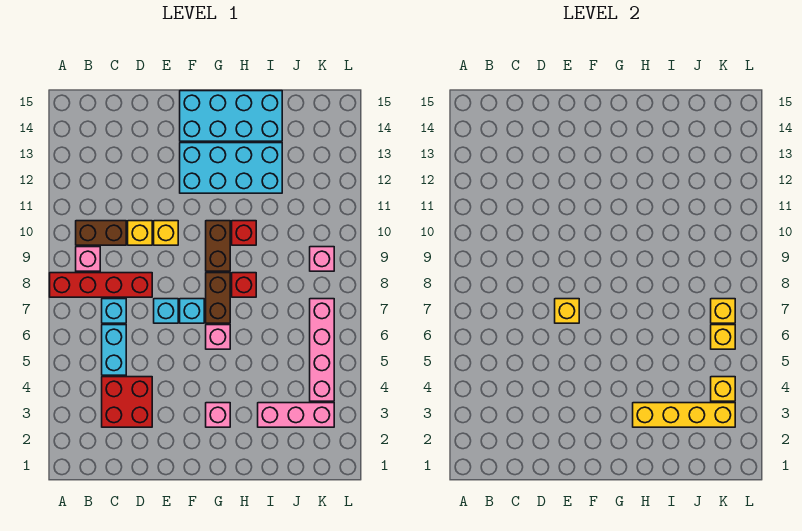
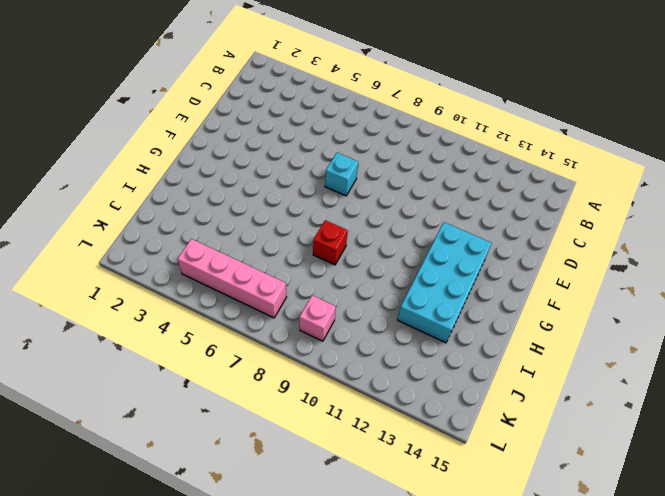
none -> red brick A8:D8 level 1
none -> pink brick B9 level 1
none -> brown brick B10:C10 level 1

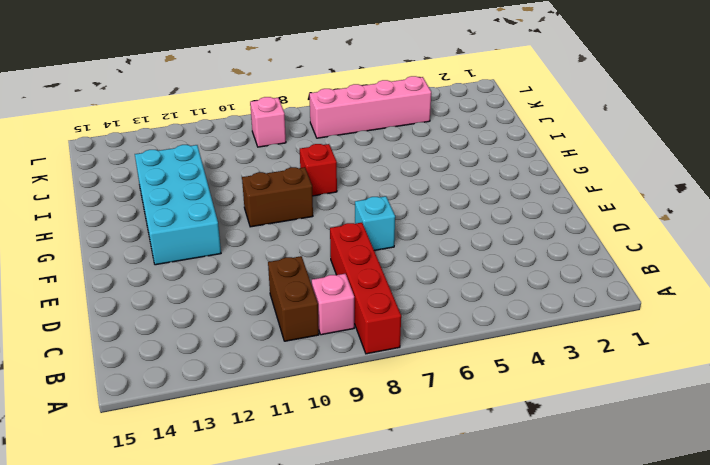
none -> red brick C3:D4 level 1
none -> cyan brick C5:C6 level 1
none -> cyan brick C7 level 1

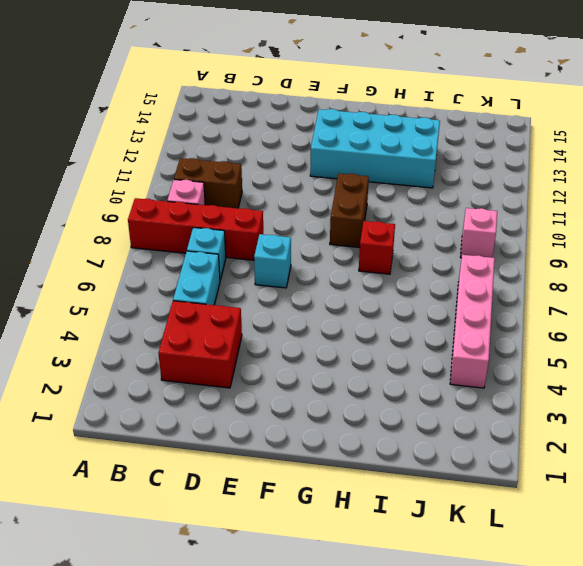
none -> yellow brick D10 level 1
none -> yellow brick E10 level 1
none -> cyan brick F7 level 1

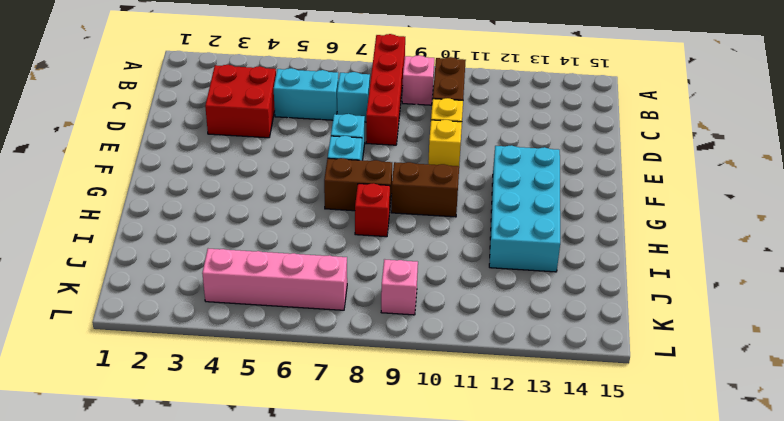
none -> cyan brick F14:I15 level 1
none -> pink brick G3 level 1
none -> pink brick G6 level 1

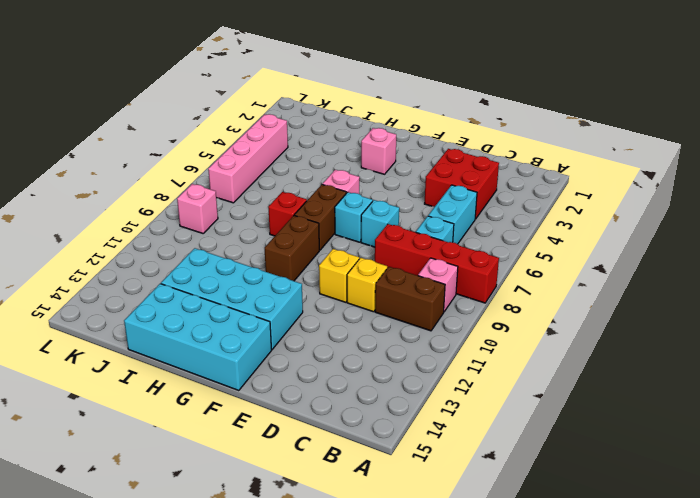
none -> red brick H10 level 1
none -> pink brick I3:K3 level 1
none -> yellow brick E7 level 2

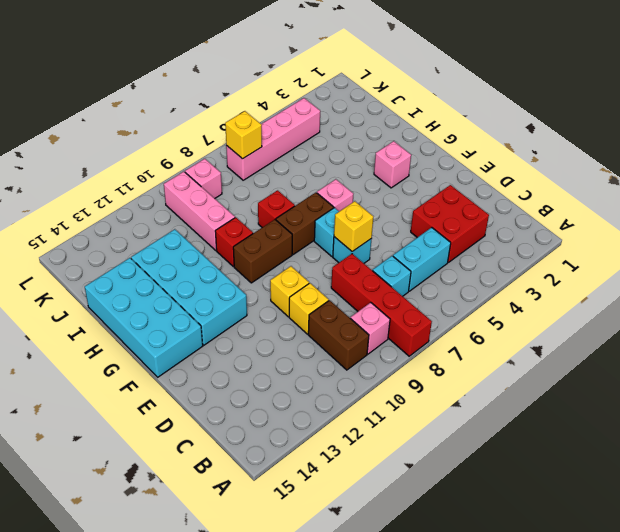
pink brick I10:K10 level 1 -> pink brick I3:K3 level 1
none -> yellow brick H3:K3 level 2
none -> yellow brick K4 level 2
none -> yellow brick K6 level 2

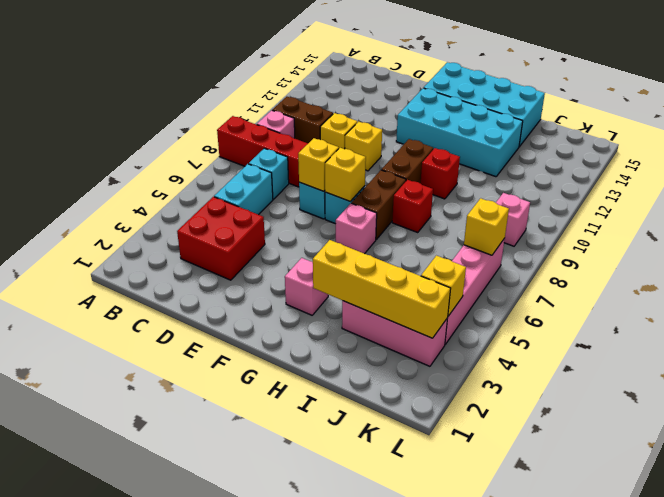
yellow brick F7 level 2 -> yellow brick K6 level 2

